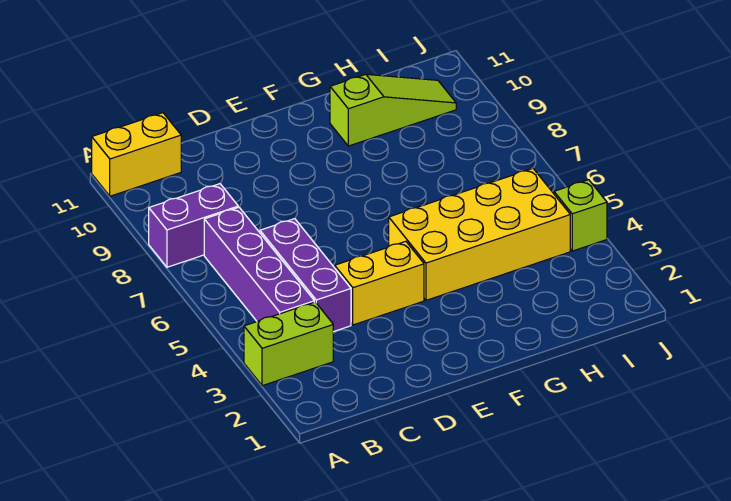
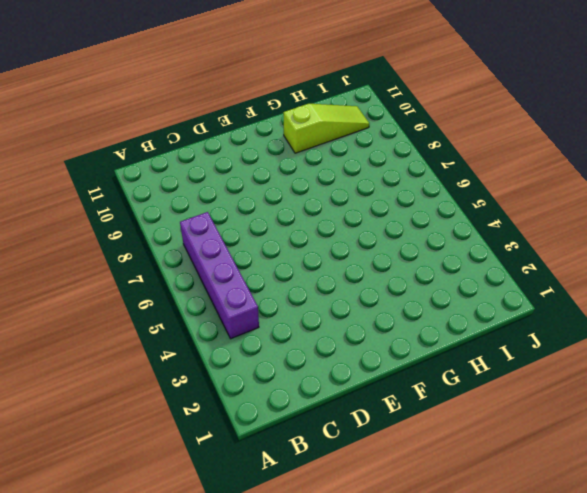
none -> lime brick A3:B3 level 1
none -> purple brick A8:B8 level 1

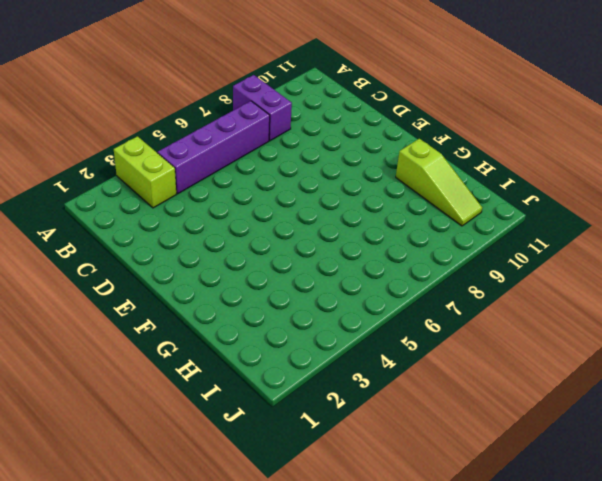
none -> yellow brick A11:B11 level 1
none -> purple brick C4:C6 level 1

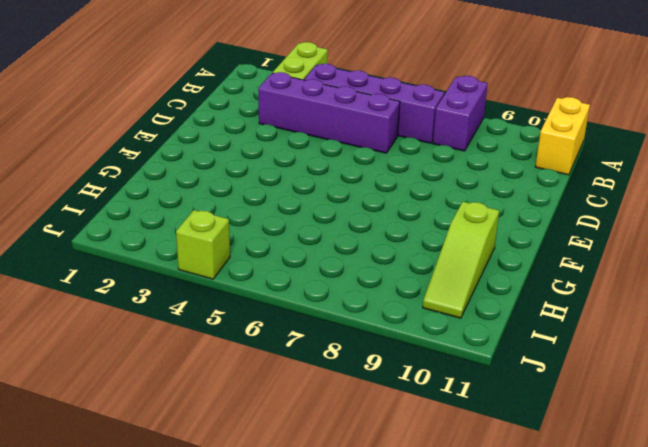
purple brick C3:C6 level 1 -> purple brick C4:C6 level 1
none -> yellow brick D4:E4 level 1
none -> yellow brick F4:I5 level 1

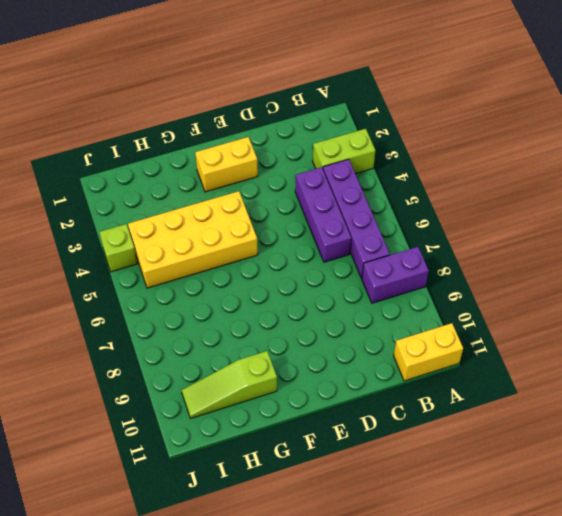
yellow brick E2:F2 level 1 -> yellow brick D4:E4 level 1

